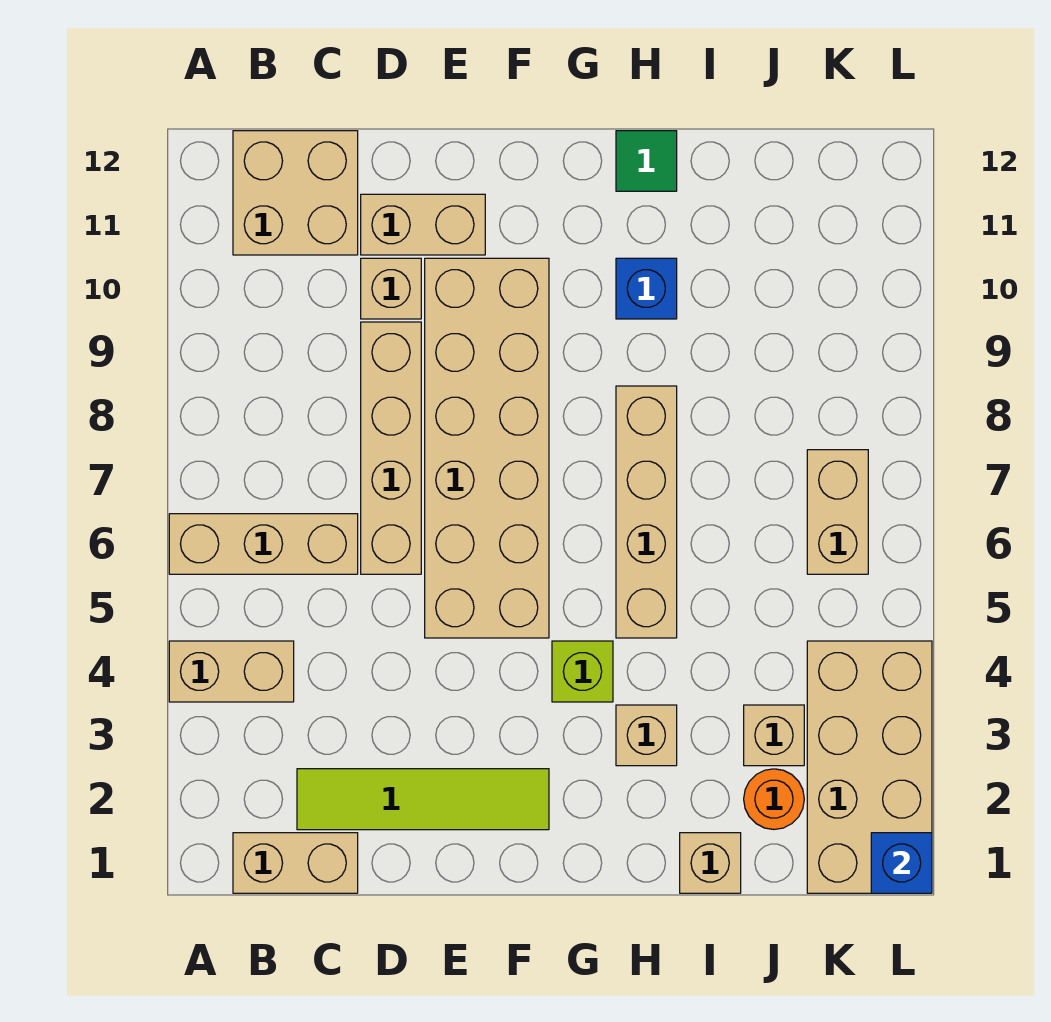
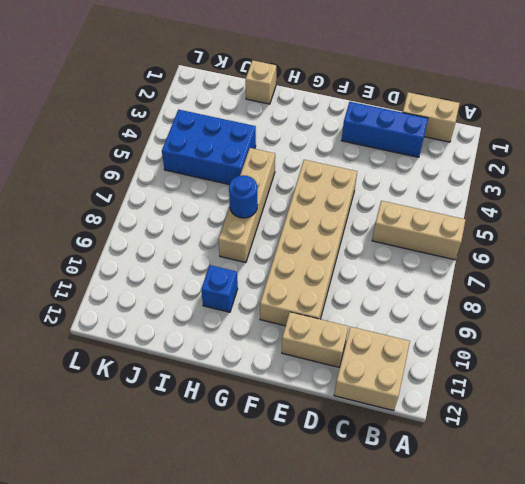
blue brick C2:E2 level 1 -> lime tile C2:F2 level 1
blue round brick H7 level 2 -> none
blue brick I4:K5 level 1 -> tan brick K1:L4 level 1
none -> tan brick A4:B4 level 1
none -> tan brick D6:D9 level 1
none -> tan brick D10 level 1

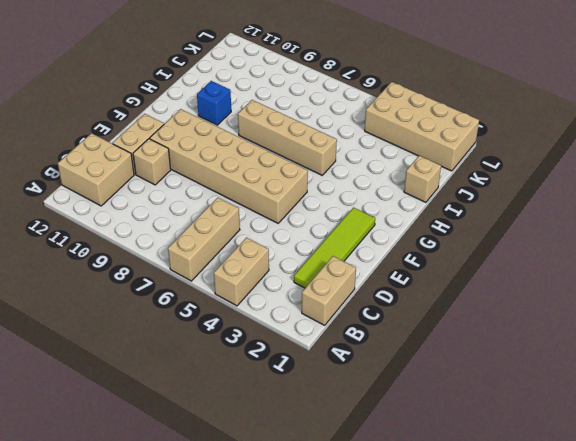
none -> tan brick D6:D9 level 1
none -> lime brick G4 level 1
none -> tan brick H3 level 1

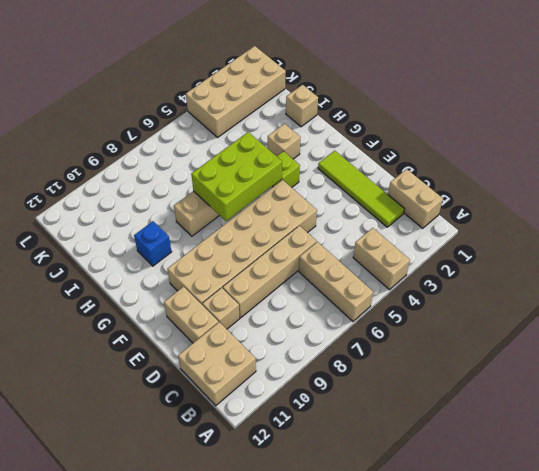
lime brick G5:H7 level 2 -> none
none -> green tile H12 level 1
none -> orange round brick J2 level 1
none -> tan brick J3 level 1

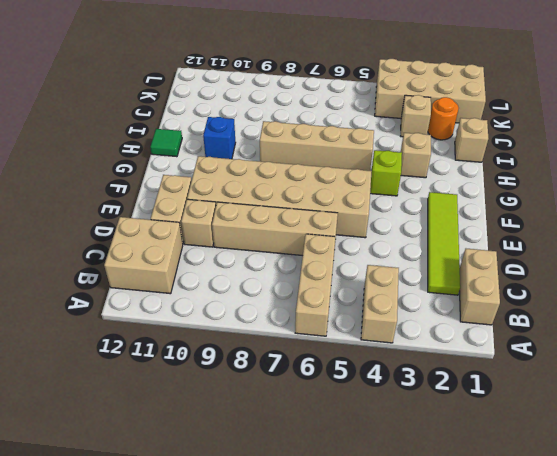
none -> tan brick K6:K7 level 1
none -> blue brick L1 level 2

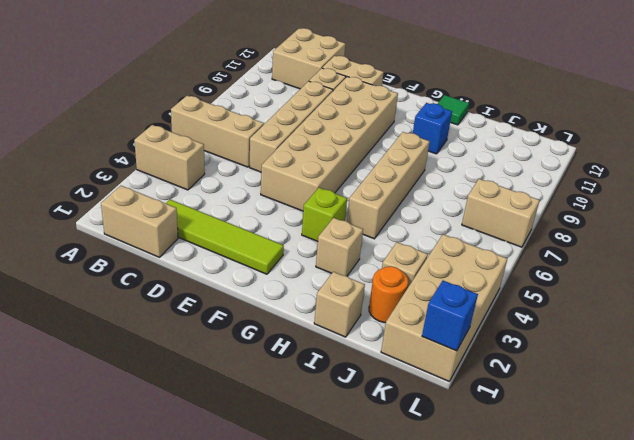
tan brick K7:L7 level 1 -> tan brick K6:K7 level 1

